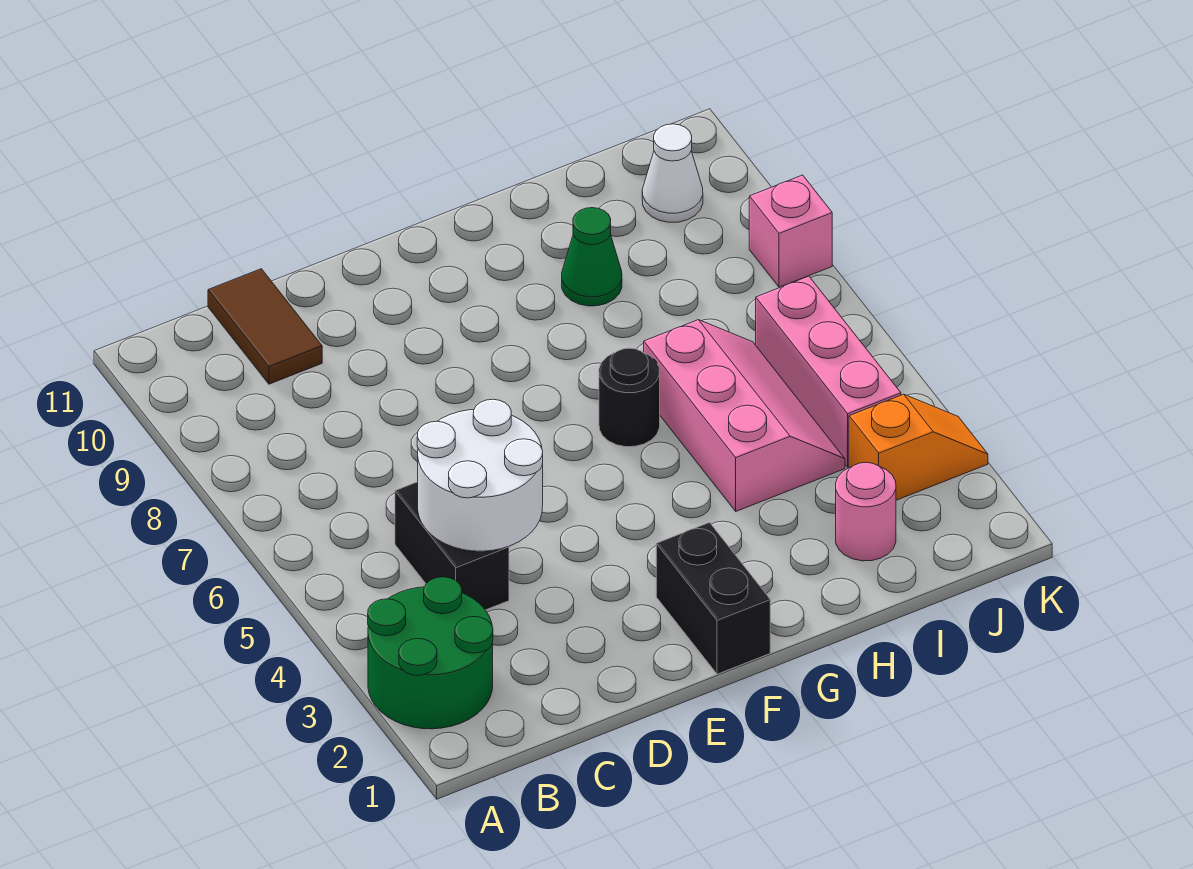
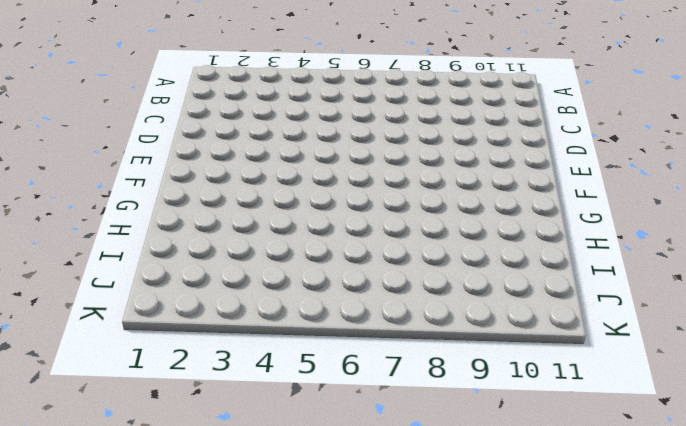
none -> green round brick A2:B3 level 1
none -> black brick C4:C5 level 1
none -> brown tile C10:C11 level 1

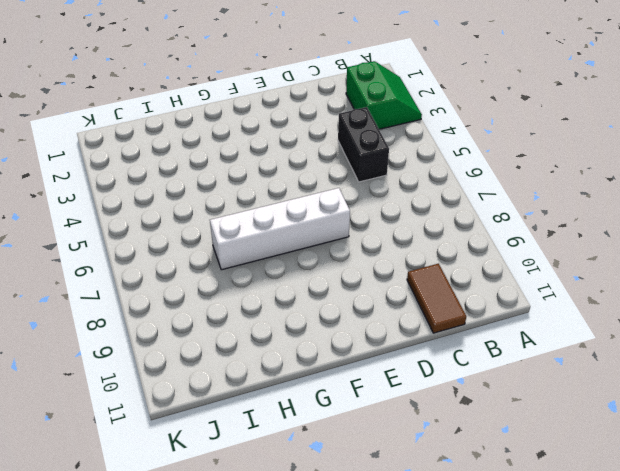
green slope A2:B3 level 1 top B -> green round brick A2:B3 level 1
white brick E7:H7 level 1 -> none
none -> black brick F1:F2 level 1
none -> black round brick G6 level 1
none -> pink slope H4:I6 level 1 top H

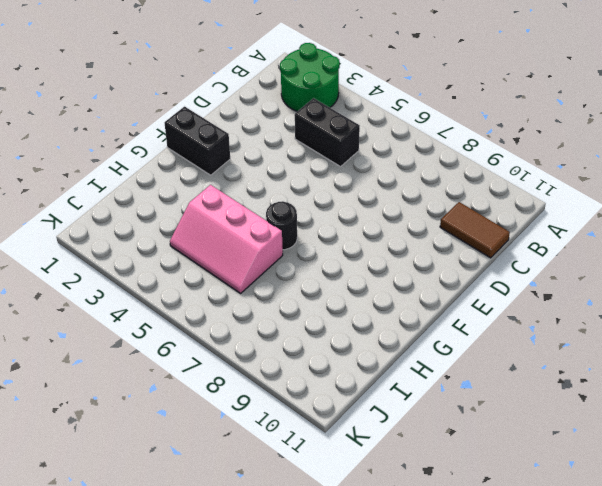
none -> green cone H9 level 1
none -> pink round brick I2 level 1
none -> orange slope J3:K3 level 1 top J

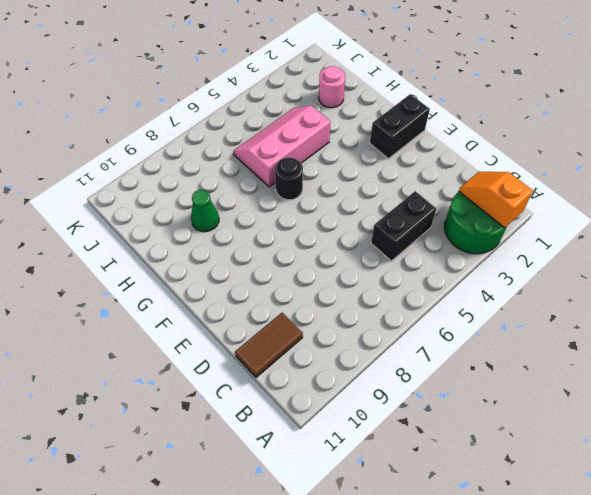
orange slope A2:B2 level 2 top A -> orange slope J3:K3 level 1 top J
none -> pink brick J4:J6 level 1
none -> white cone J10 level 1
none -> pink brick K8 level 1

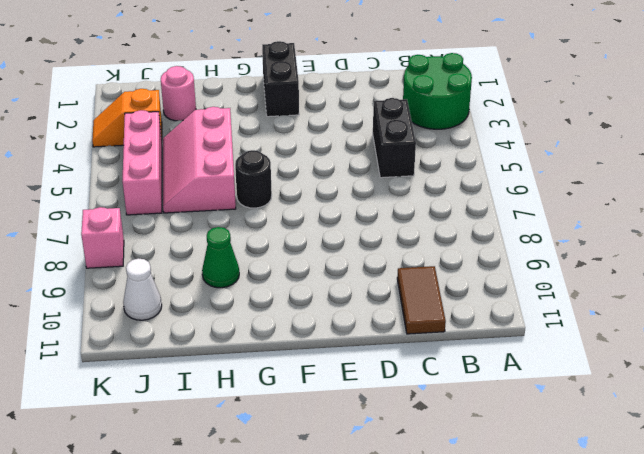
none -> white round brick C4:D5 level 2

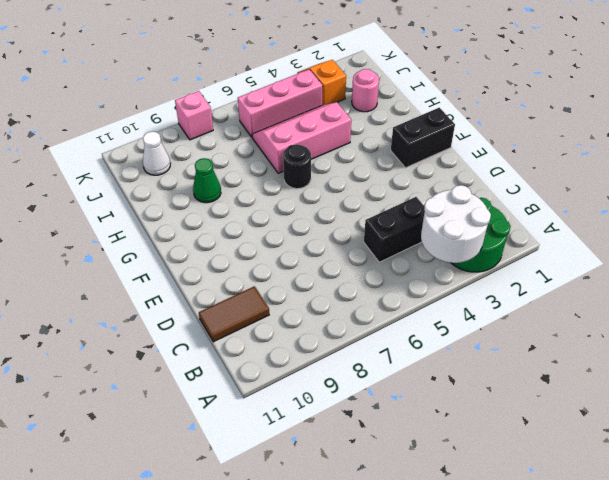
white round brick A3:B4 level 2 -> white round brick C4:D5 level 2

